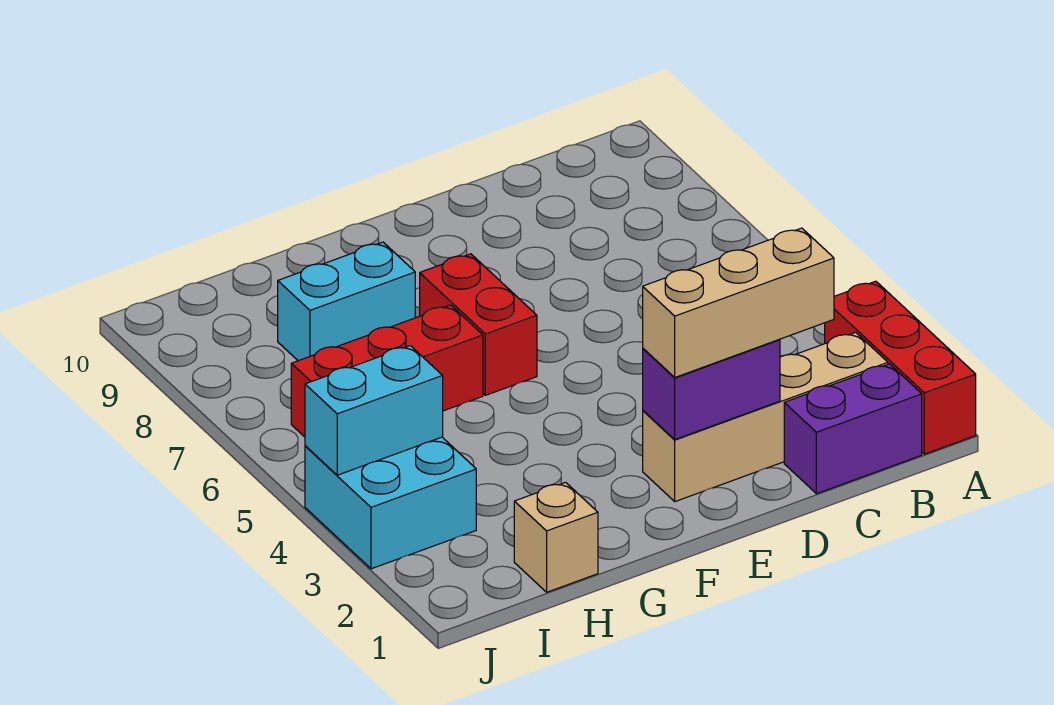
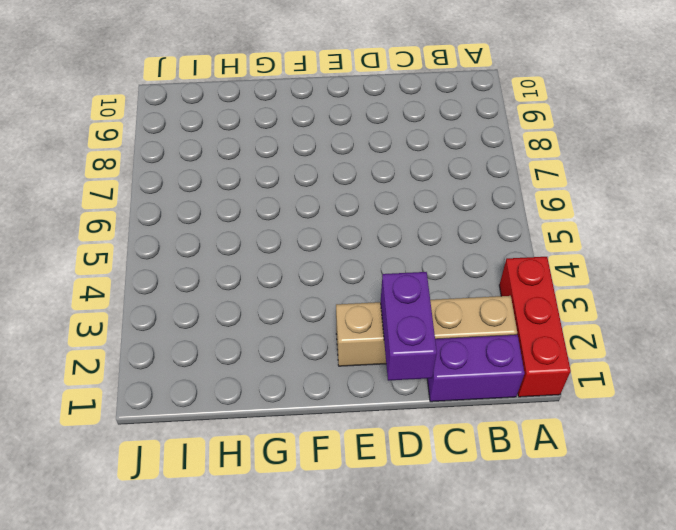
purple brick D1:D2 level 2 -> purple brick D2:E2 level 2
none -> red brick F6:F7 level 1
none -> red brick G6:I6 level 1

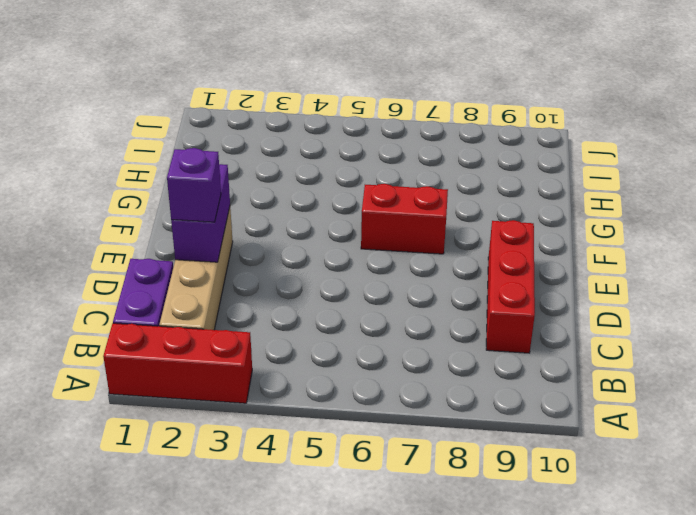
red brick C9:E9 level 1 -> red brick G6:I6 level 1
purple brick D2 level 3 -> tan brick C2:E2 level 3
none -> cyan brick G8:H8 level 1
none -> tan brick H1 level 1

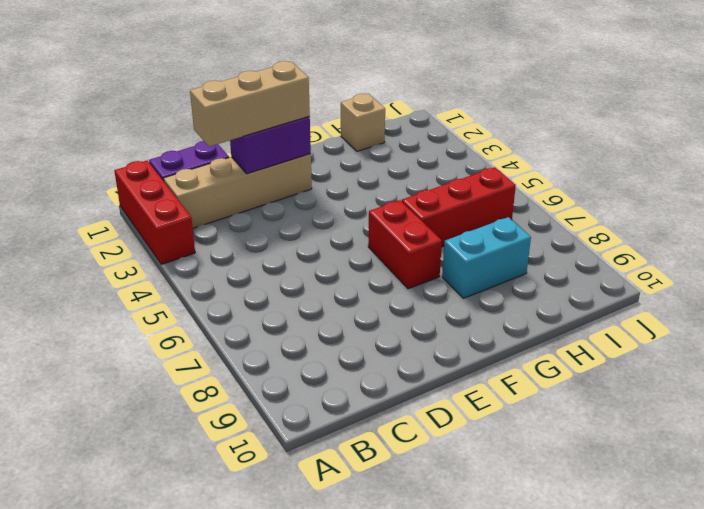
none -> cyan brick I3:J4 level 1
none -> cyan brick I4:J4 level 2

